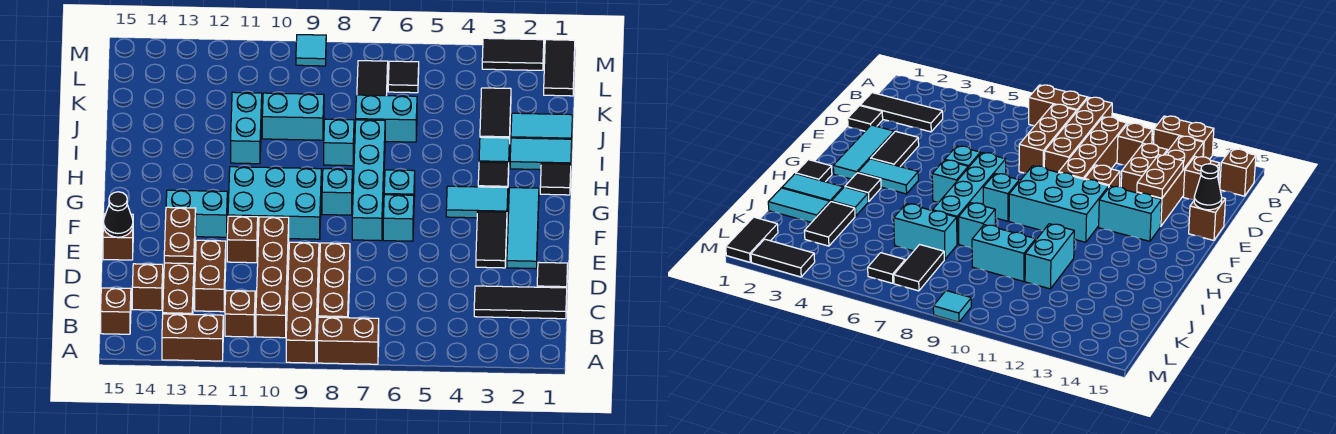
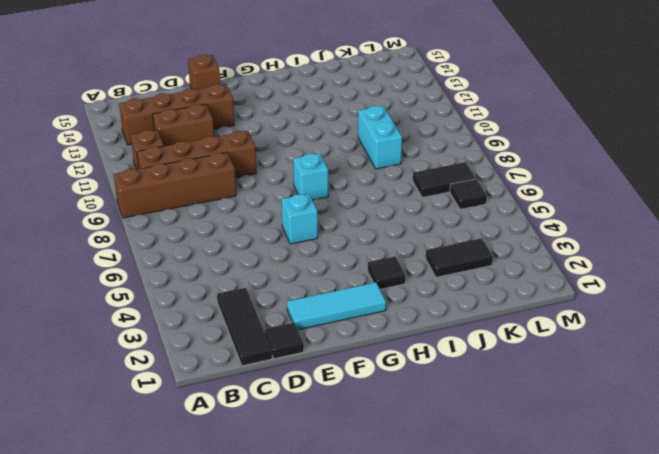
none -> brown brick A7:A8 level 1
none -> brown brick A12:A13 level 1
none -> brown brick B8:D8 level 1
none -> brown brick B15 level 1

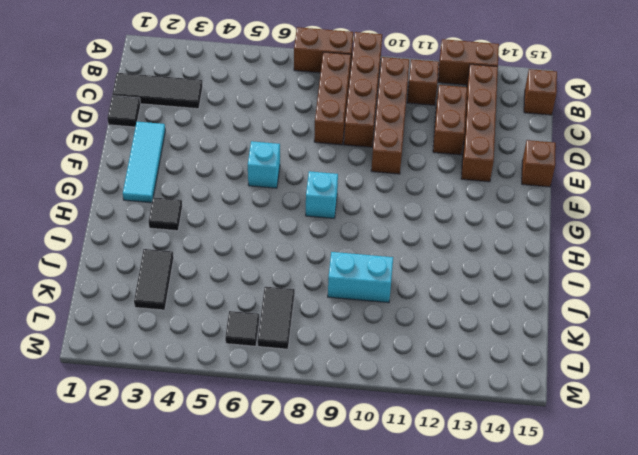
none -> brown brick C14 level 1
none -> black tile E3:F3 level 1
none -> brown brick E11 level 1
none -> cyan brick F7:I7 level 1

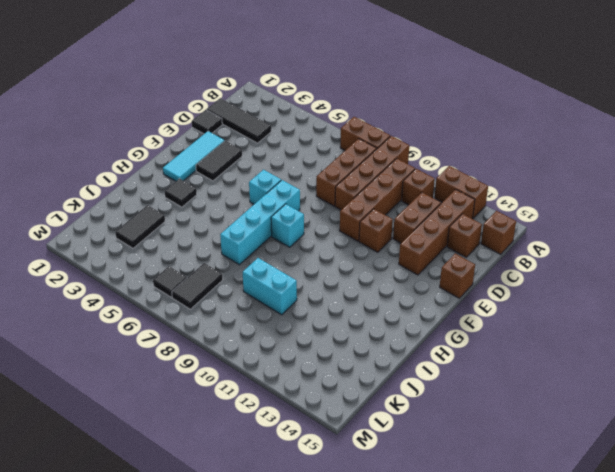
none -> cyan brick F9:G11 level 1
none -> cyan brick F12:F13 level 1
none -> cyan tile G3:G4 level 1
none -> cyan brick G6 level 1

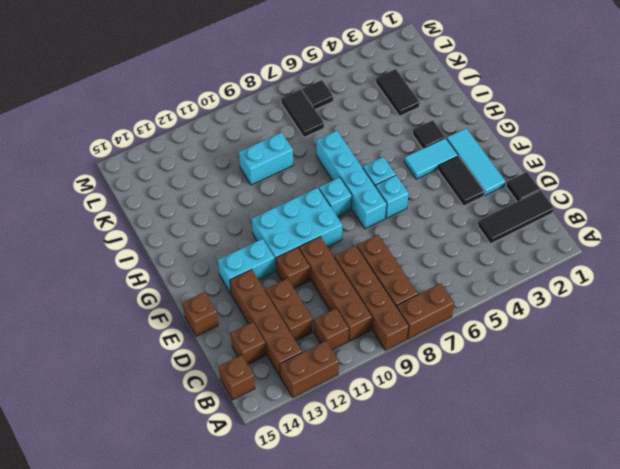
none -> black tile H1 level 1
none -> cyan tile I1:I2 level 1
none -> cyan tile I3 level 1
none -> cyan brick I8 level 1

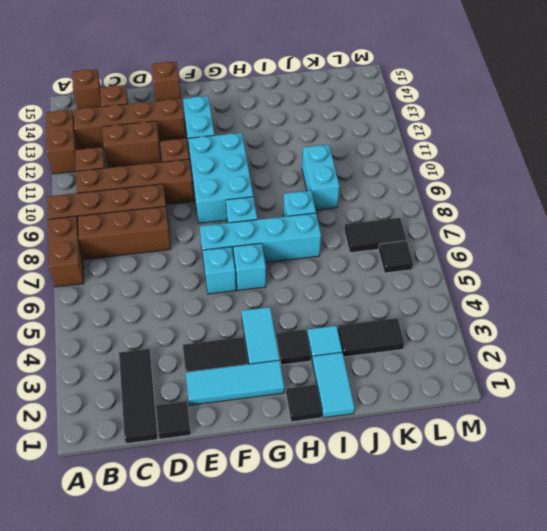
none -> cyan brick I11:J11 level 1
none -> cyan tile J1:J2 level 1
none -> cyan brick J6:J7 level 1
none -> black tile L1:M1 level 1

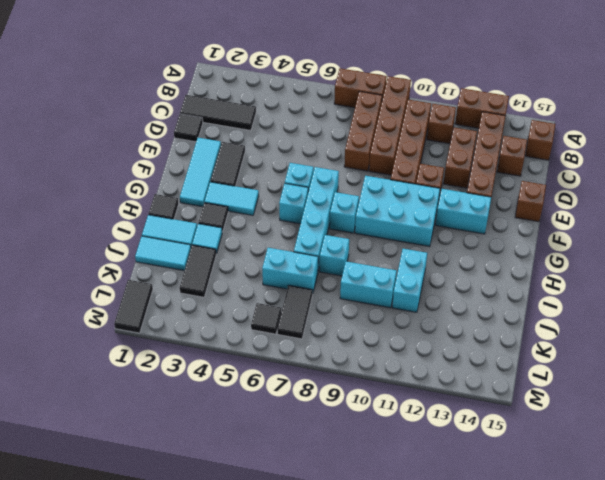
none -> black tile M2:M3 level 1
none -> cyan tile M9 level 1
none -> brown plate D13:E13 level 2
none -> black cone E15 level 2

